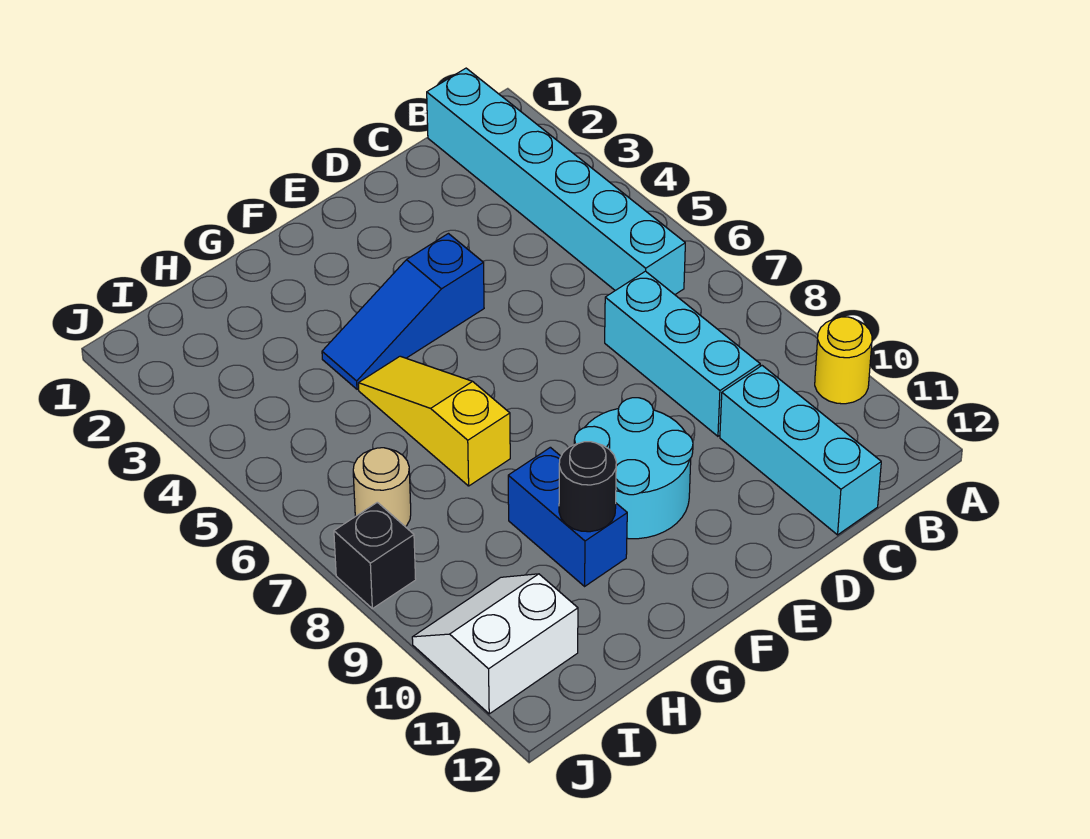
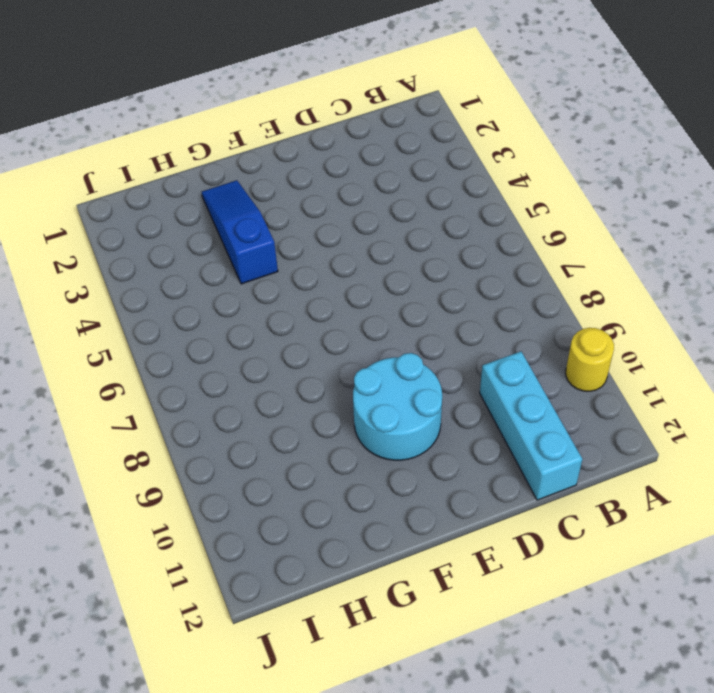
blue slope G2:G4 level 1 top 4 -> blue slope E4:G4 level 1 top E
none -> cyan brick B1:B6 level 1
none -> cyan brick C7:C9 level 1
none -> yellow slope G5:G7 level 1 top 7

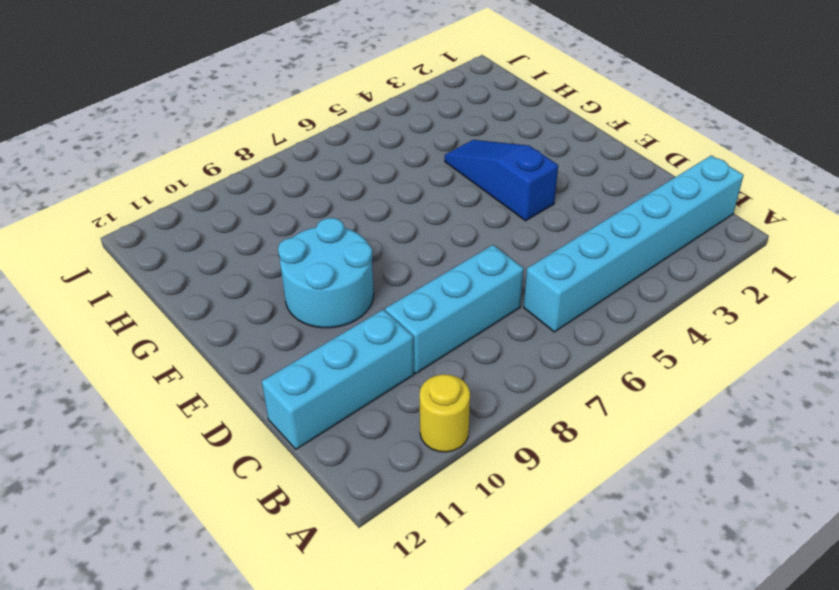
none -> yellow slope G5:G7 level 1 top 7
none -> blue brick G9:G10 level 1
none -> tan round brick I7 level 1

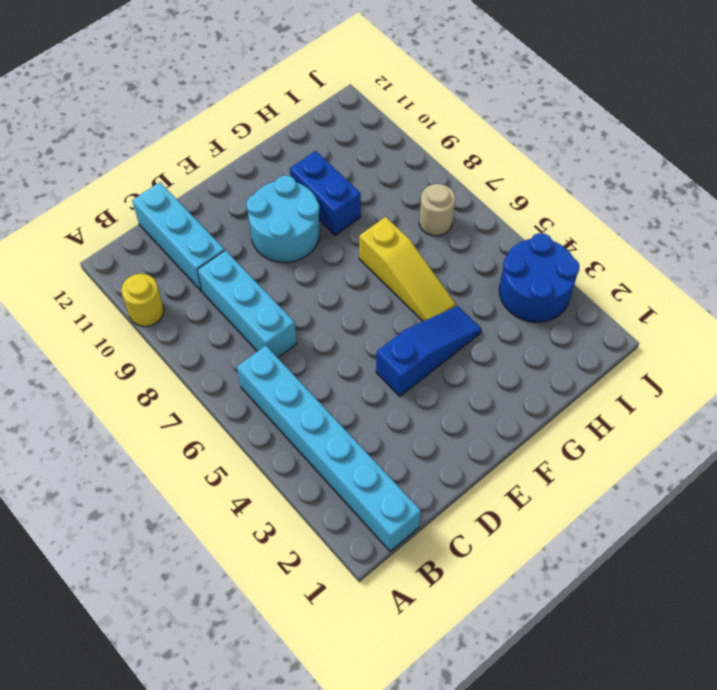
blue round brick I3:J4 level 1 -> none
none -> white slope I10:J11 level 1 top 11
none -> black brick J8 level 1
none -> black round brick G10 level 2

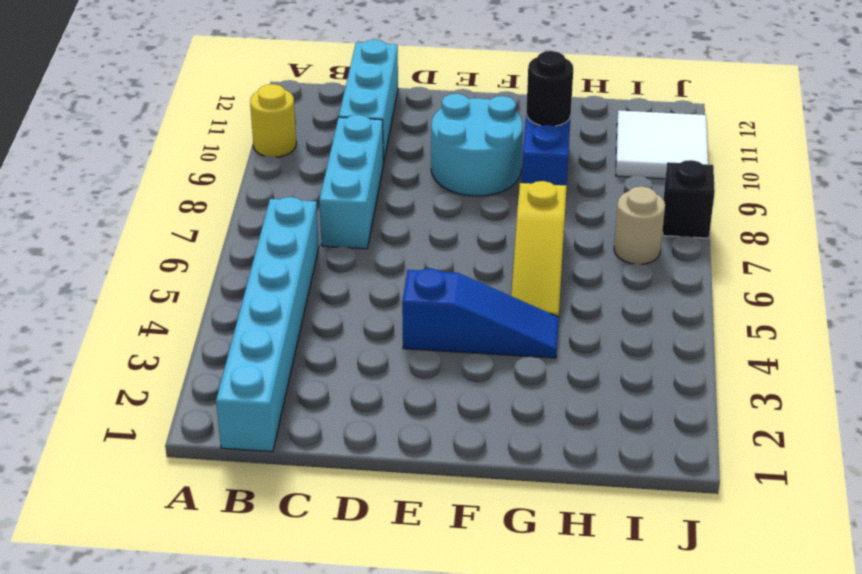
white tile I10:J11 level 1 -> white slope I10:J11 level 1 top 11

